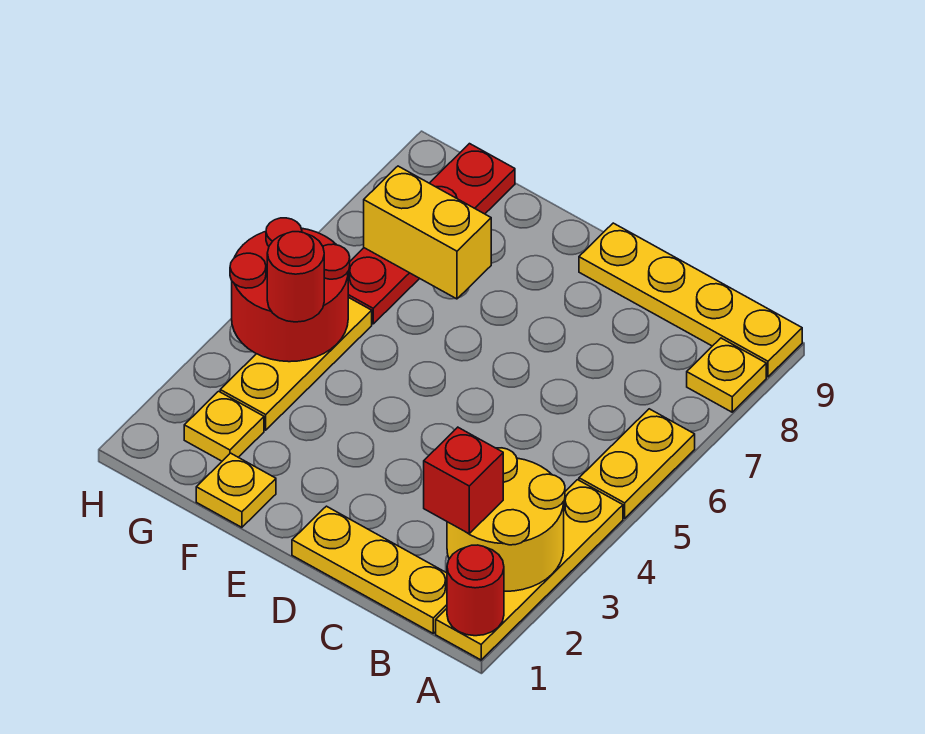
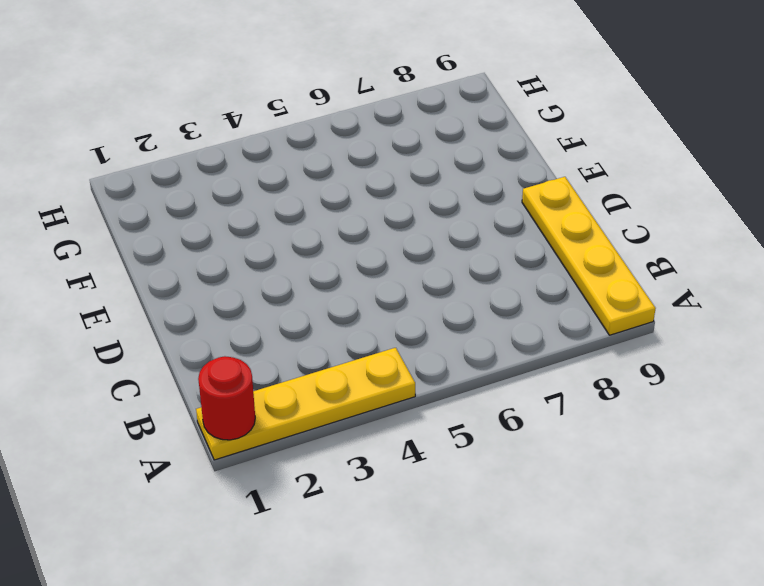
none -> yellow plate A5:A6 level 1
none -> yellow plate A8 level 1
none -> yellow plate B1:D1 level 1

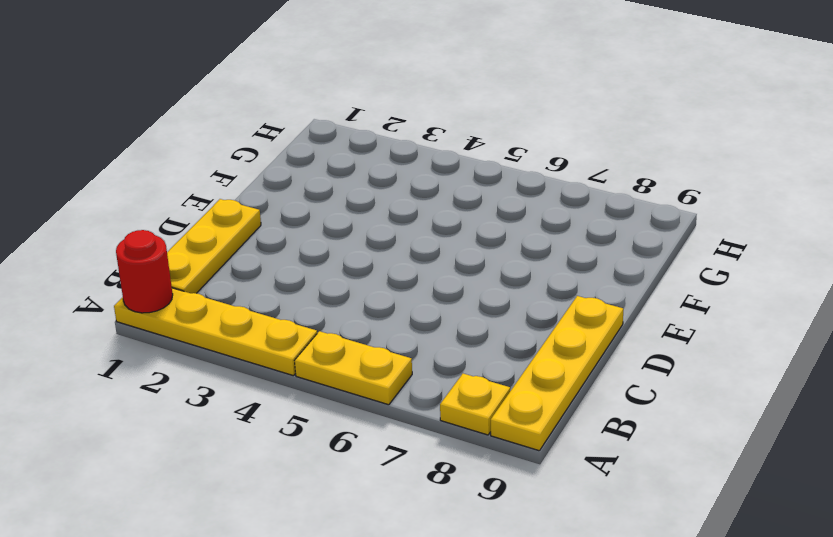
none -> yellow plate F1 level 1
none -> yellow plate G2 level 1
none -> yellow plate G3:G5 level 1

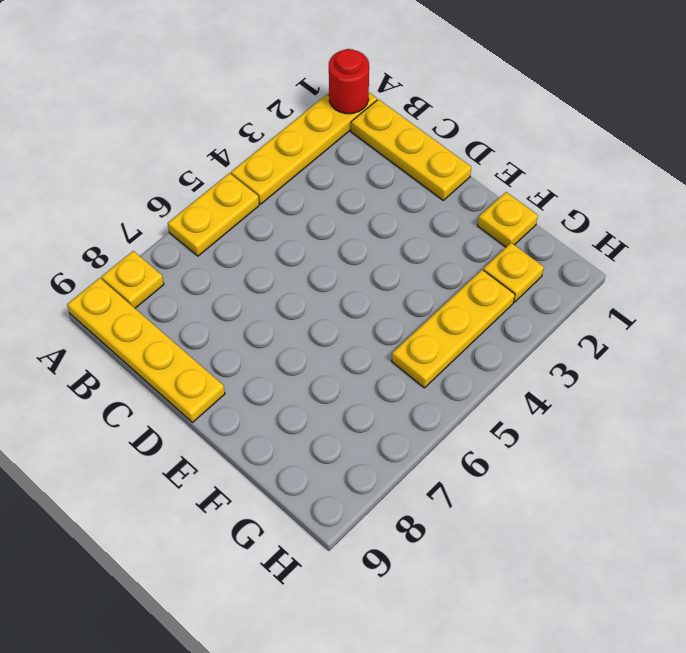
none -> red plate G6:G9 level 1
none -> yellow round brick A2:B3 level 2
none -> yellow brick F7:G7 level 2

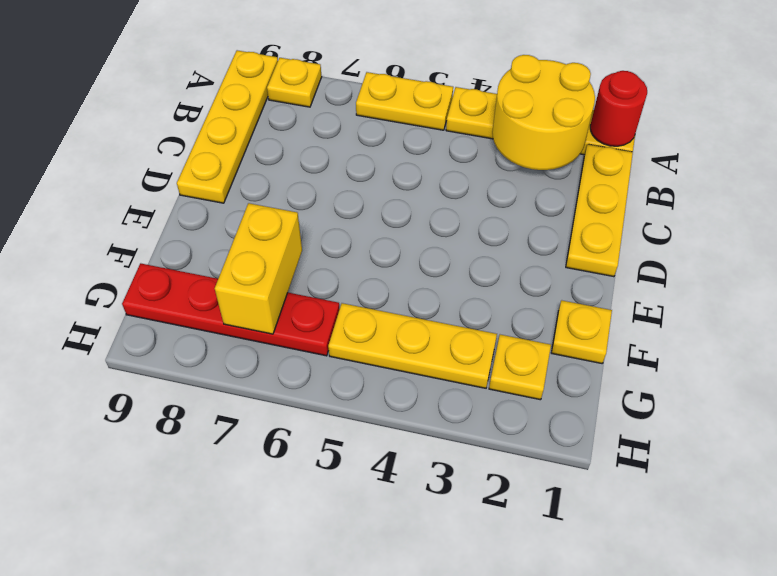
none -> red round brick G4:H5 level 2
none -> red brick B2 level 3
none -> red round brick G4 level 3

